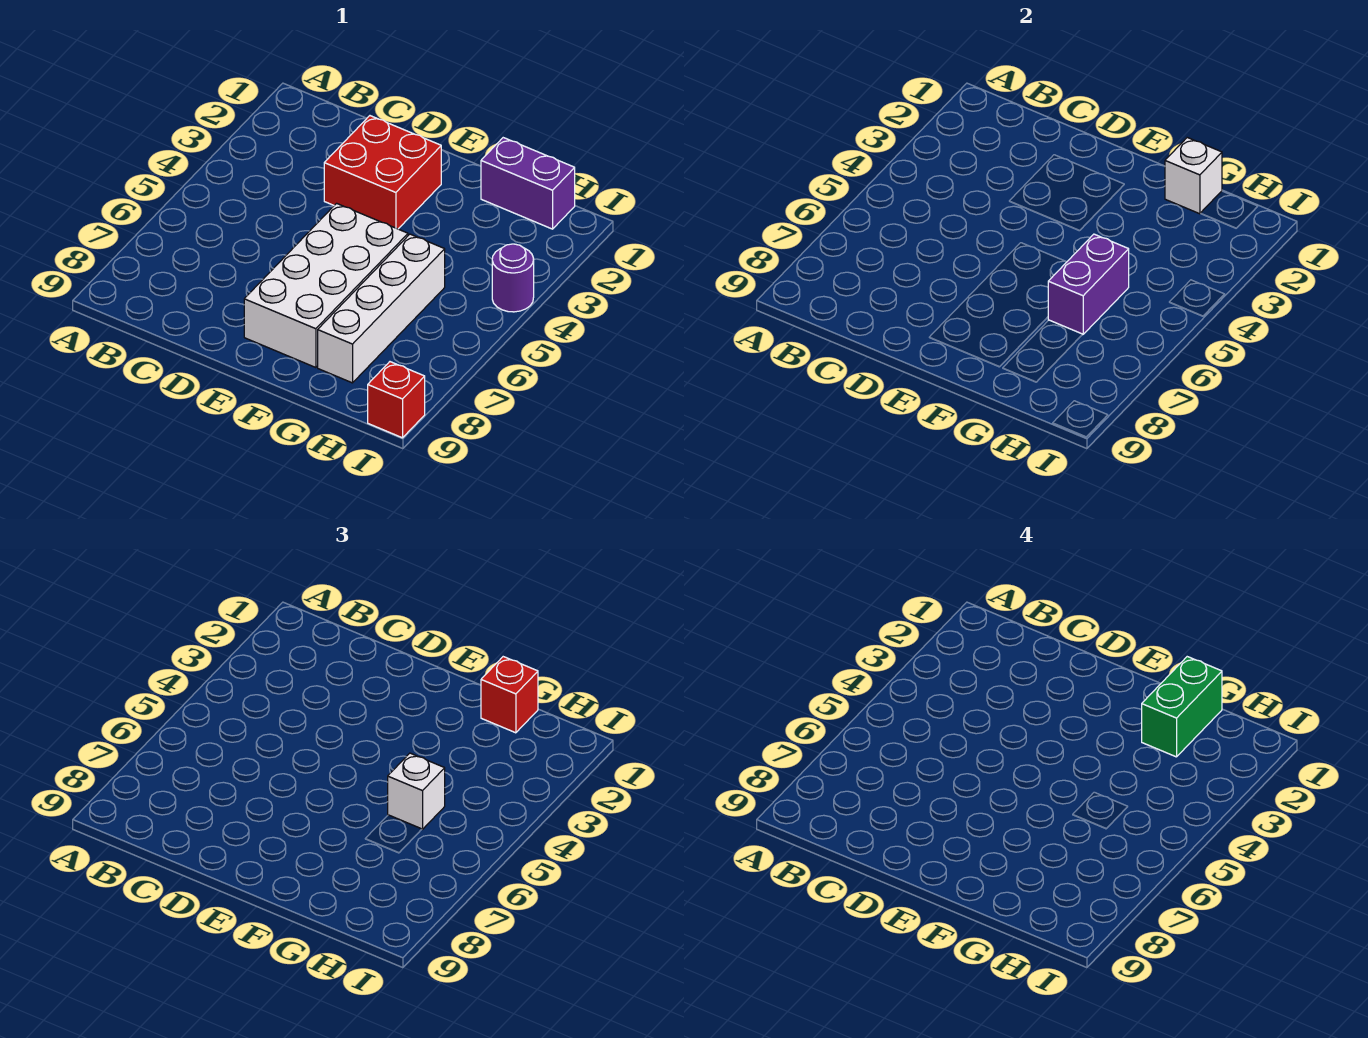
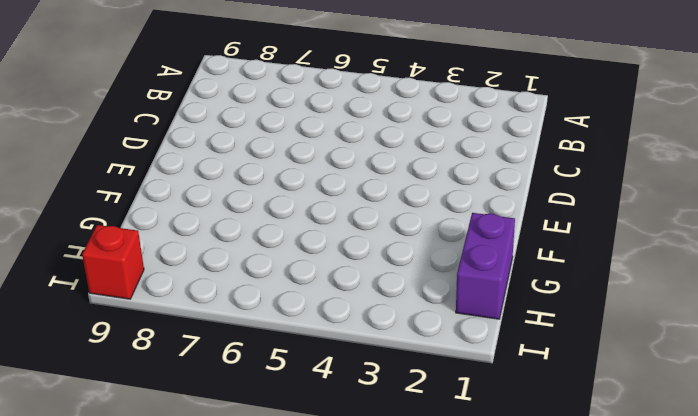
none -> red brick D2:E3 level 1
none -> white brick E5:F8 level 1

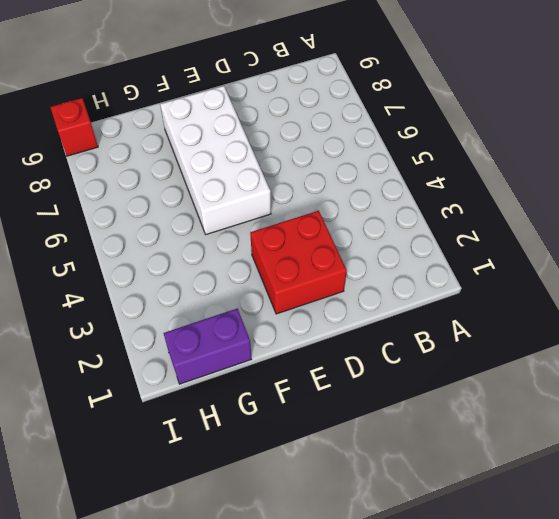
none -> white brick G5:G8 level 1
none -> purple round brick I4 level 1

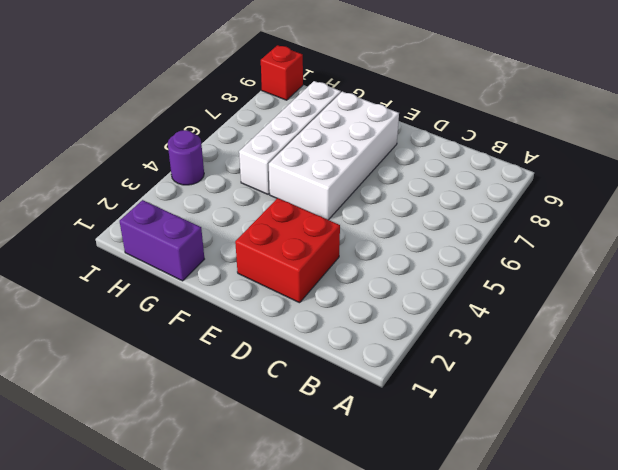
none -> white brick G1 level 2
none -> purple brick G5:G6 level 2

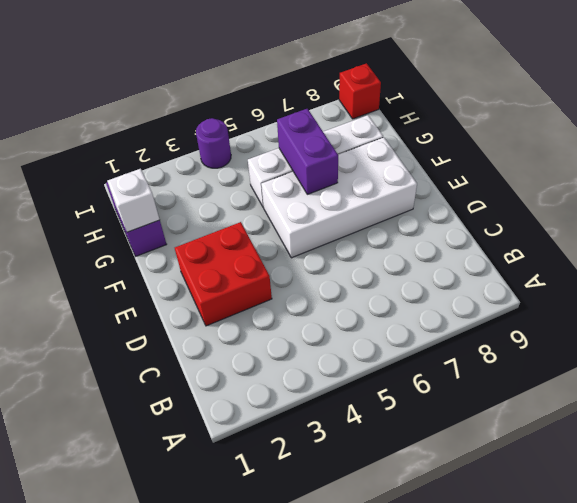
purple brick F6:G6 level 2 -> purple brick G5:G6 level 2
none -> red brick G1 level 3
none -> white brick G5 level 3

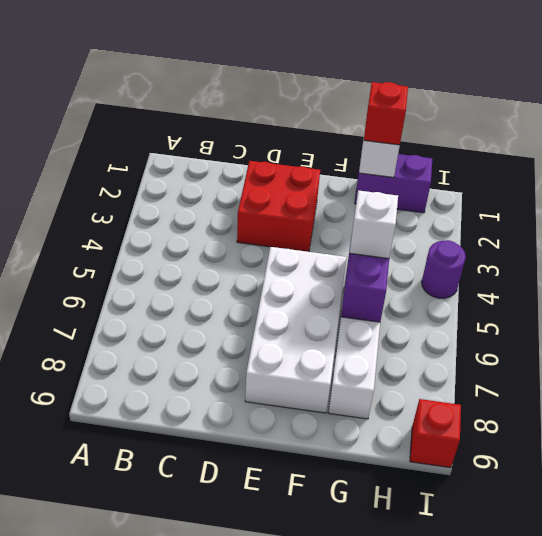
none -> green brick G1:G2 level 4

